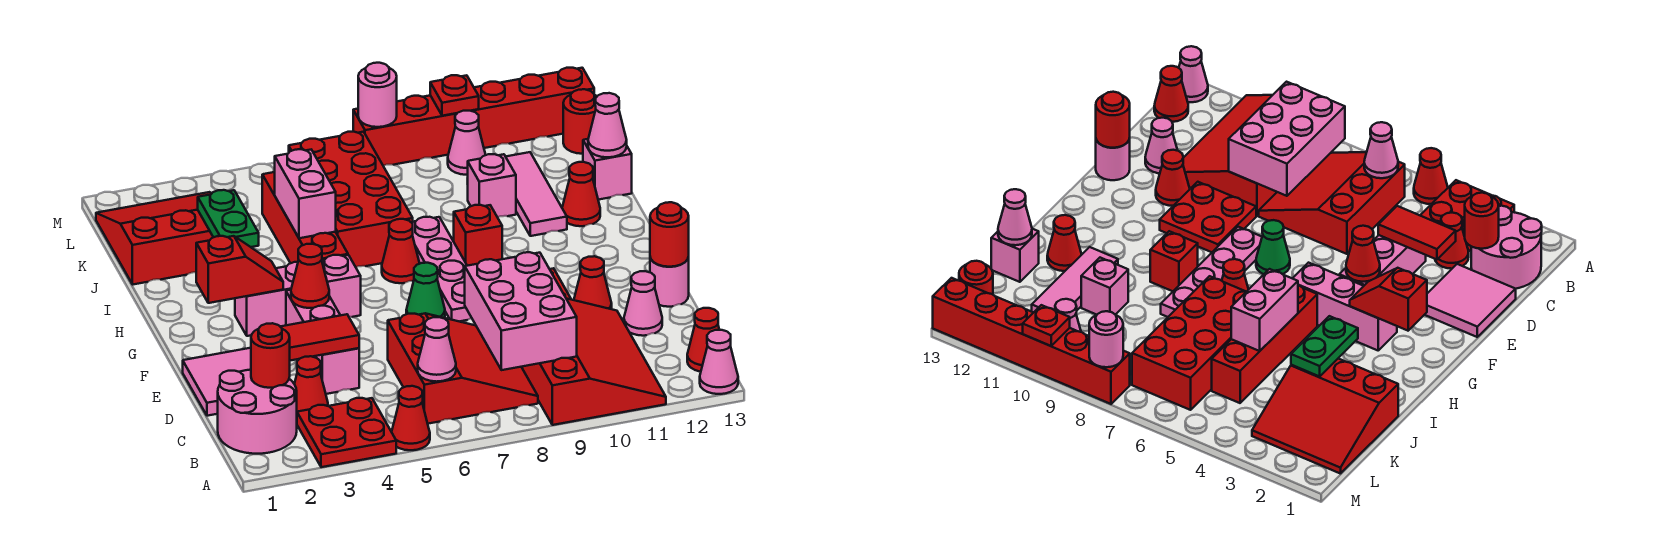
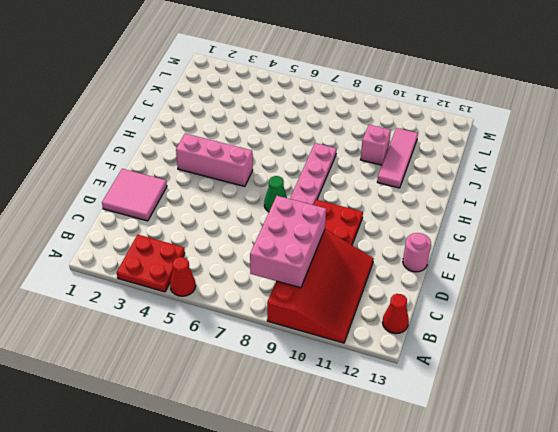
none -> pink cone A13 level 1
none -> pink round brick B1:C2 level 1
none -> red slope B6:D8 level 1 top 6
none -> red cone C3 level 1

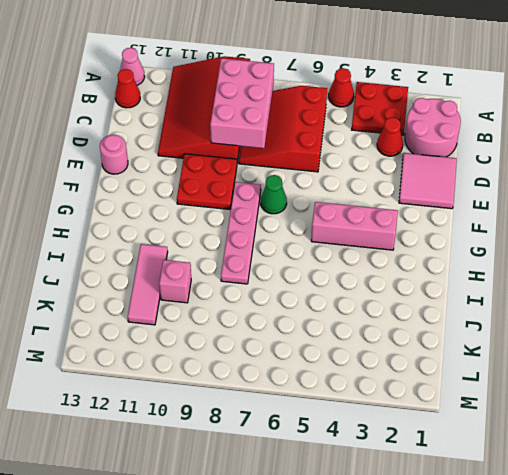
none -> pink brick D4:F4 level 1
none -> pink cone D12 level 1
none -> red cone E11 level 1
none -> red brick H5:K5 level 1

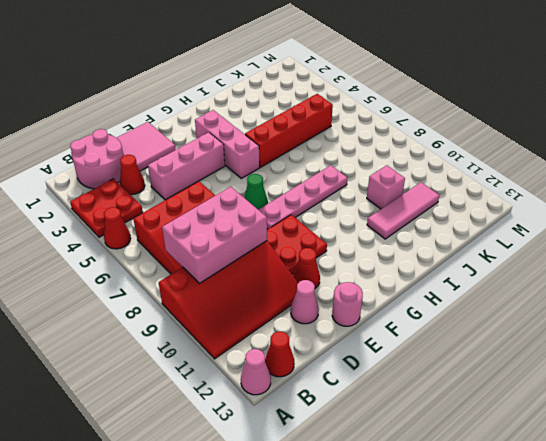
none -> red cone H7 level 1
none -> red brick H9 level 1
none -> red brick I6:L7 level 1
none -> red cone I12 level 1

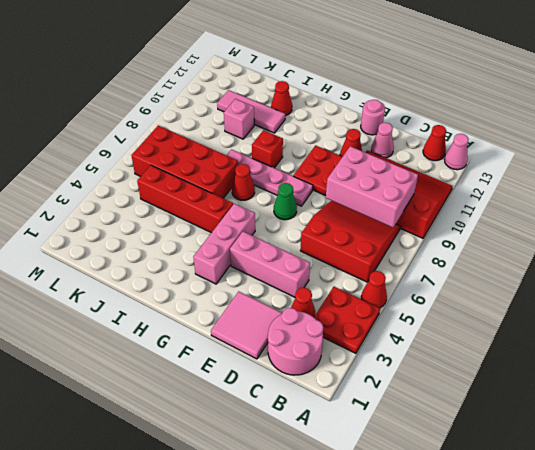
none -> red slope J1:L3 level 1 top J
none -> pink brick J13 level 1
none -> pink cone L10 level 1
none -> red round brick L13 level 1

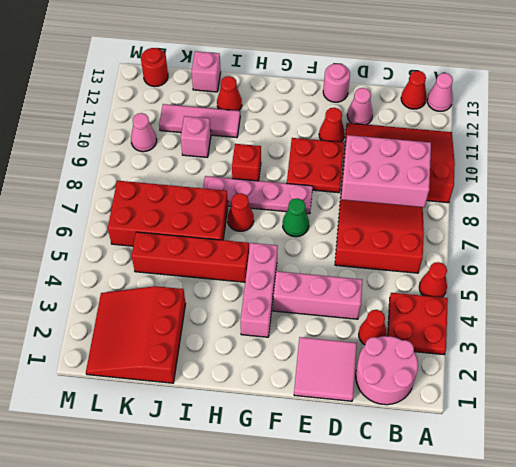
none -> red brick M8:M13 level 1
none -> pink cone B6 level 2
none -> red round brick C2 level 2
none -> red tile D3:D4 level 2

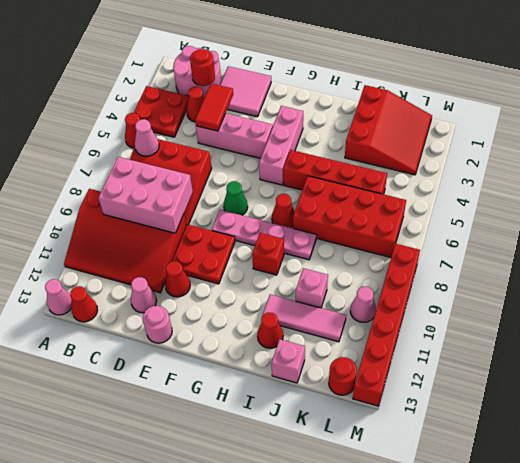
none -> red round brick E13 level 2
none -> red cone F4 level 2
none -> red slope G2:G3 level 2 top 2
none -> green plate I3:J3 level 2

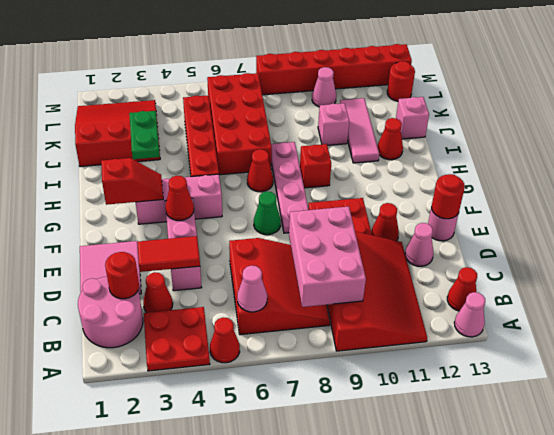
none -> pink brick I5:J5 level 2
none -> pink cone J13 level 2
none -> pink round brick M8 level 2
none -> red plate M10 level 2

